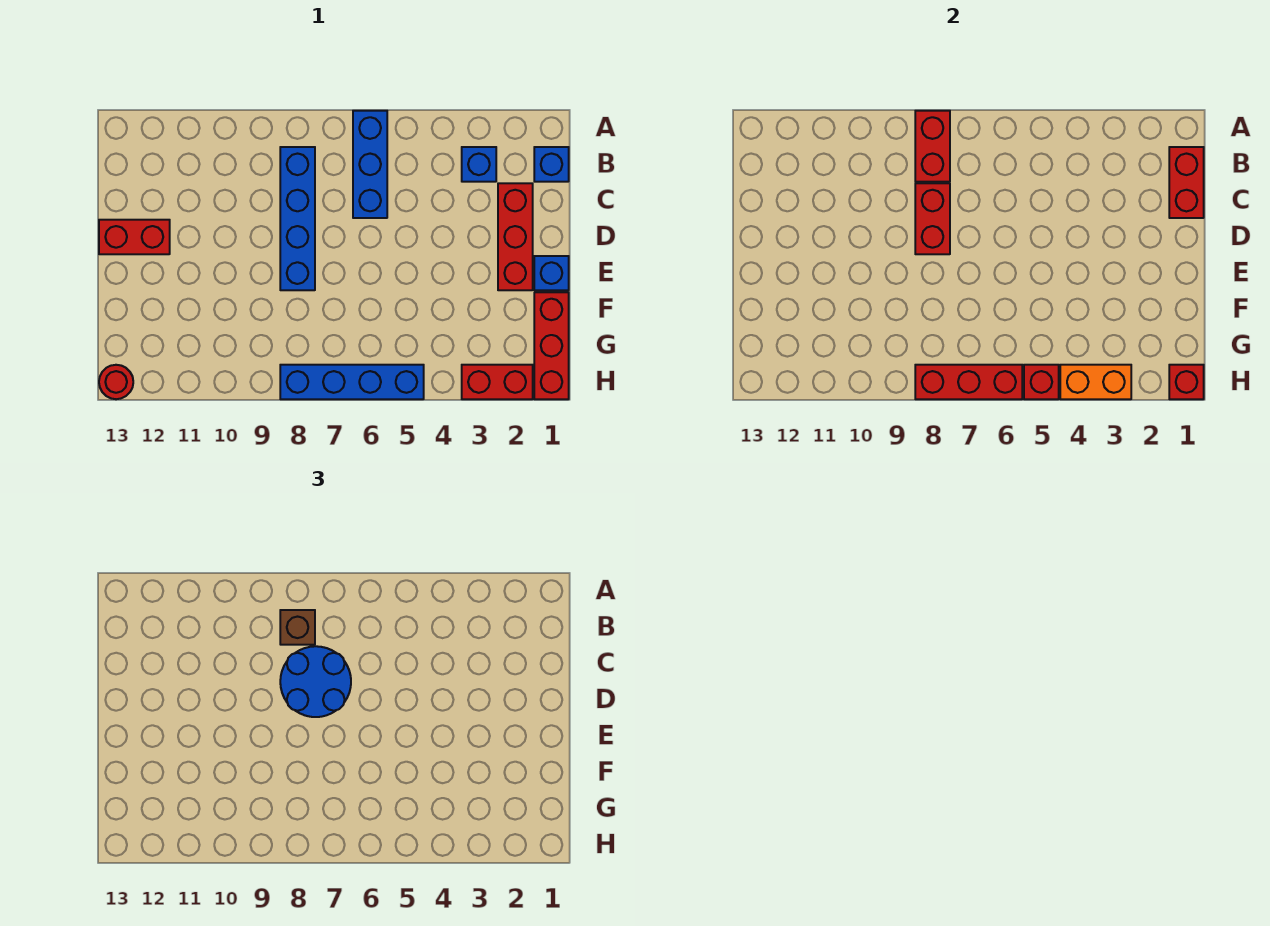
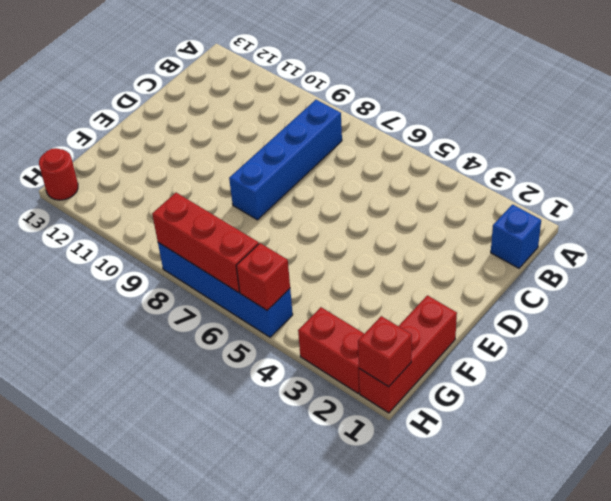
none -> blue brick A6:C6 level 1
none -> blue brick B3 level 1
none -> red brick C2:E2 level 1

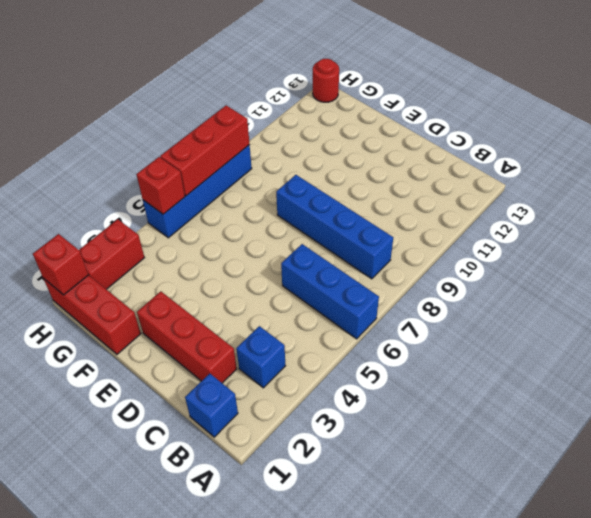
none -> red brick D12:D13 level 1
none -> blue brick E1 level 1
none -> red brick A8:B8 level 2

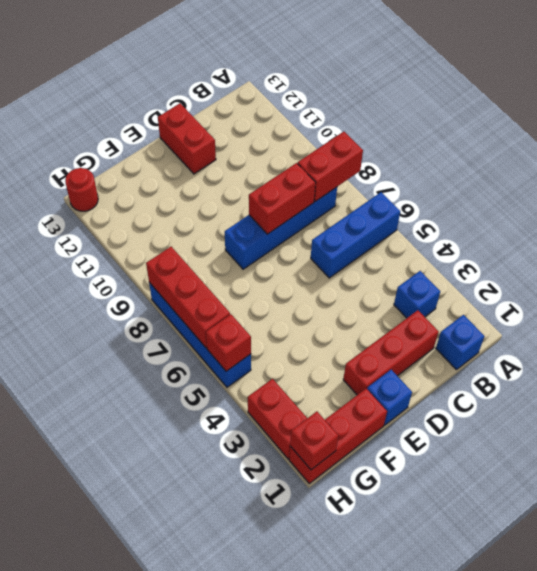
none -> red brick B1:C1 level 2
none -> orange brick H3:H4 level 2
none -> brown brick B8 level 3

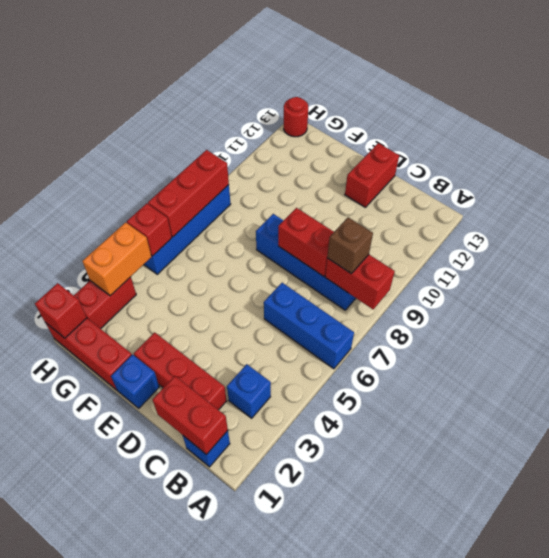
none -> blue round brick C7:D8 level 3

